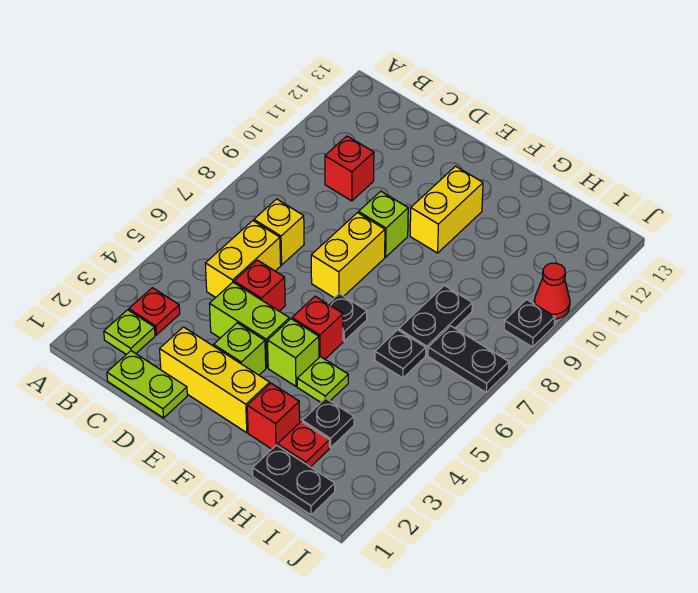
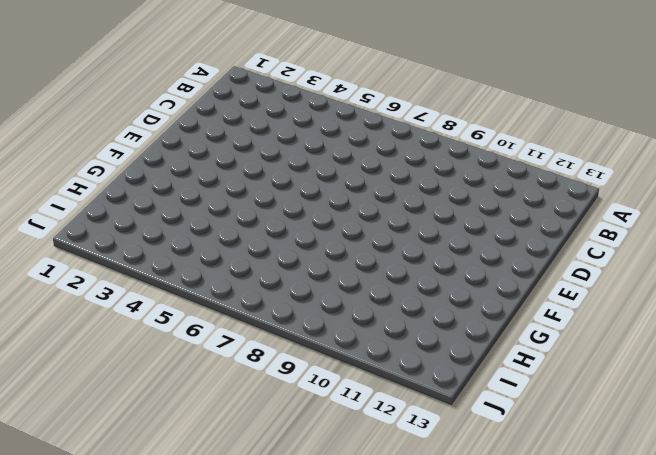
none -> lime plate B2 level 1
none -> red plate B3 level 1
none -> lime plate C1:D1 level 1

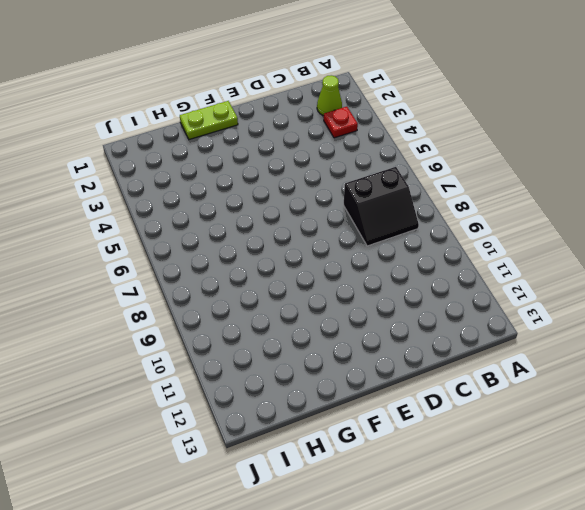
lime cone B2 level 1 -> lime plate B2 level 1
black slope B7:C8 level 1 top 7 -> yellow brick C7 level 1
lime plate F1:G1 level 1 -> lime plate C1:D1 level 1
none -> yellow brick C5:C6 level 1
none -> red brick C10 level 1
none -> yellow brick D2:F2 level 1

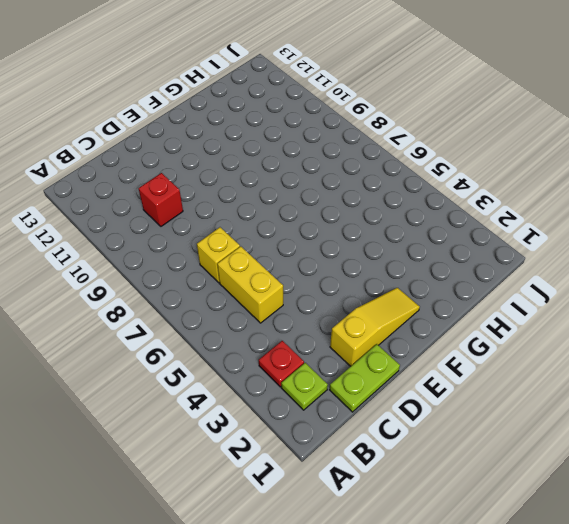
yellow slope D2:F2 level 1 top D -> yellow brick D2:F2 level 1
none -> lime brick D4:E4 level 1
none -> red brick D5 level 1
none -> lime brick E3 level 1

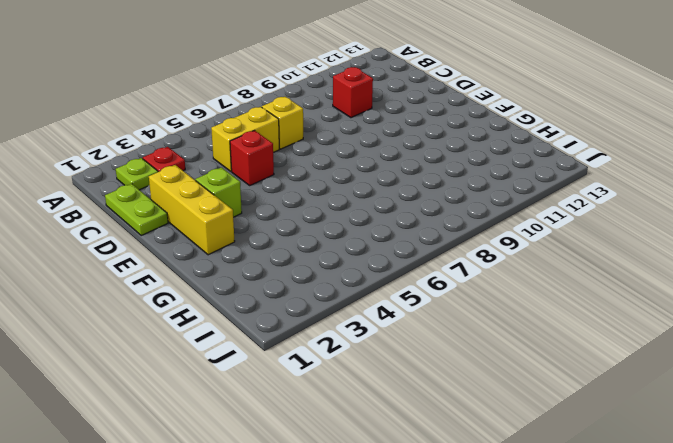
none -> lime brick D4:E4 level 1
none -> yellow brick E7:E8 level 1
none -> lime brick E9 level 1

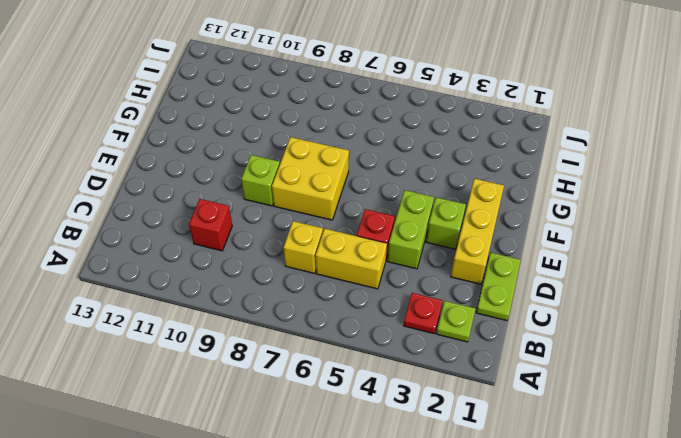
yellow brick E7:F8 level 1 -> yellow brick E7:E8 level 1
none -> lime brick F4 level 1
none -> red brick F5 level 1
none -> black plate F6 level 1

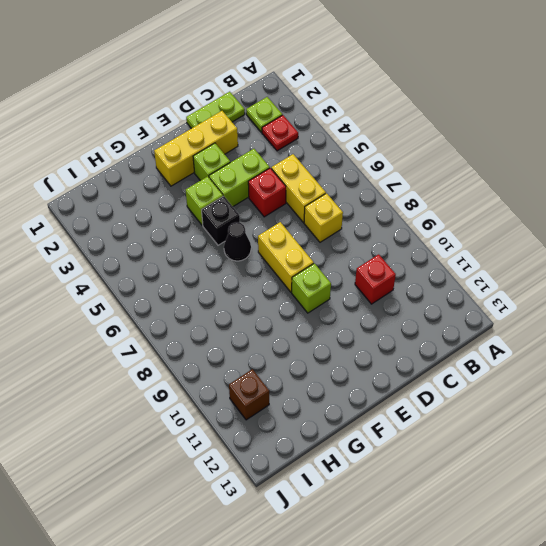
black brick F5 level 1 -> red brick F5 level 1
black cone F6 level 1 -> black plate F6 level 1
brown brick I11 level 1 -> none
none -> yellow brick F10:F11 level 1
none -> red brick G2 level 1
none -> lime plate G4 level 1

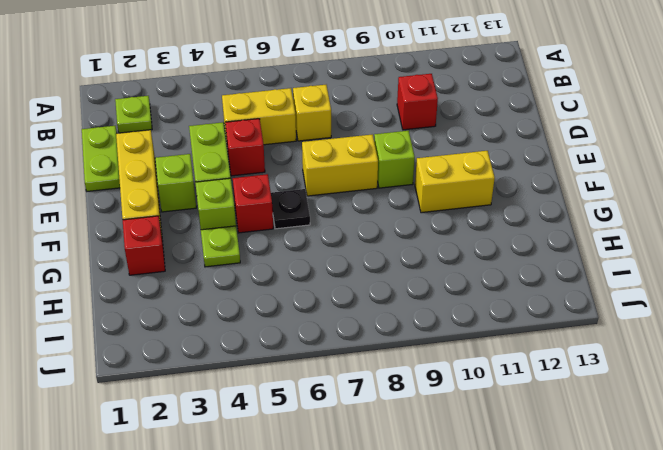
none -> red plate B3 level 1
none -> black plate H1:I1 level 1
none -> red plate H2 level 1

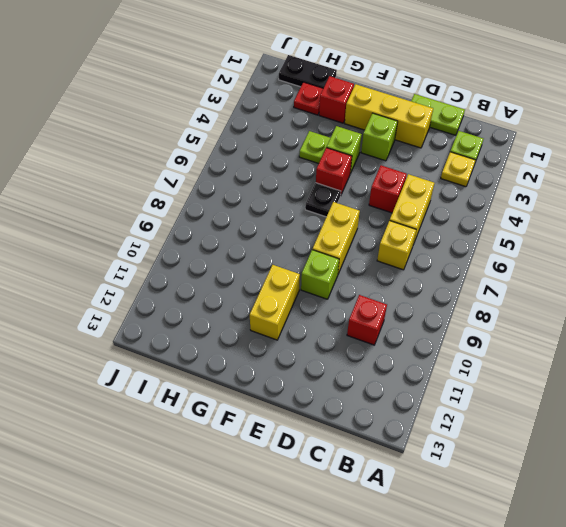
yellow plate B3 level 1 -> red plate B3 level 1
none -> lime brick D4:E4 level 1
none -> black plate H3 level 1
none -> black plate H6 level 1

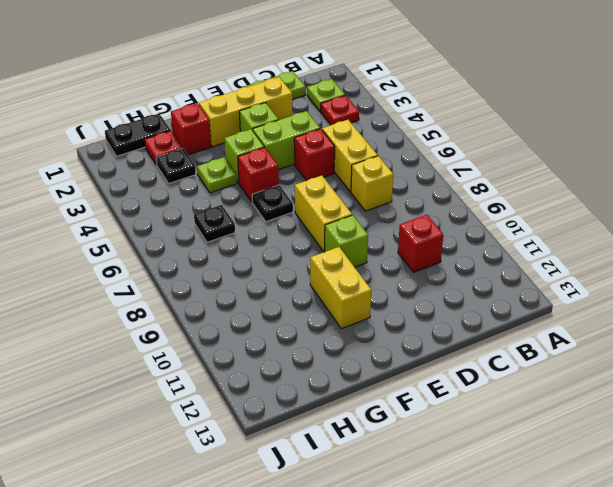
none -> black plate H7:H8 level 1
none -> black plate I7:J7 level 1
none -> black plate J9 level 1

